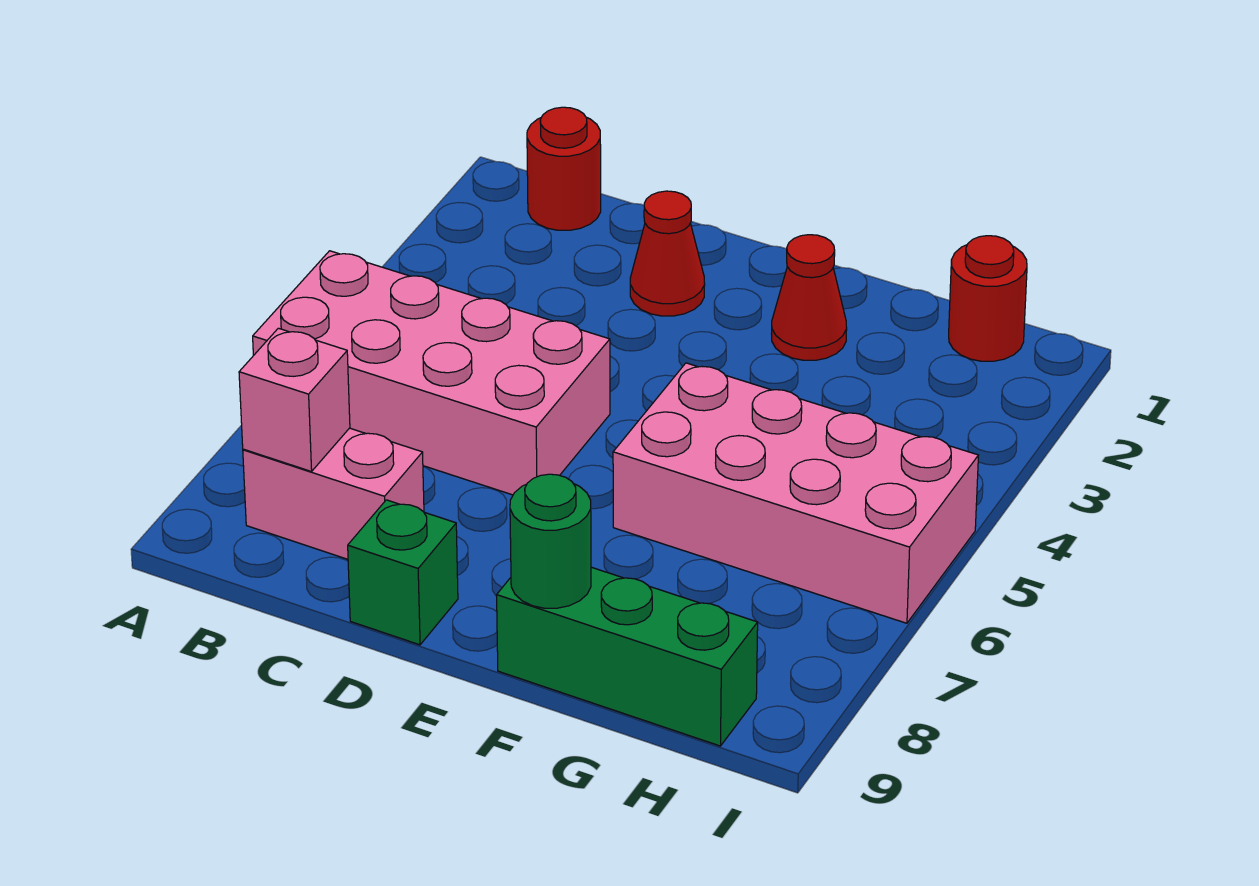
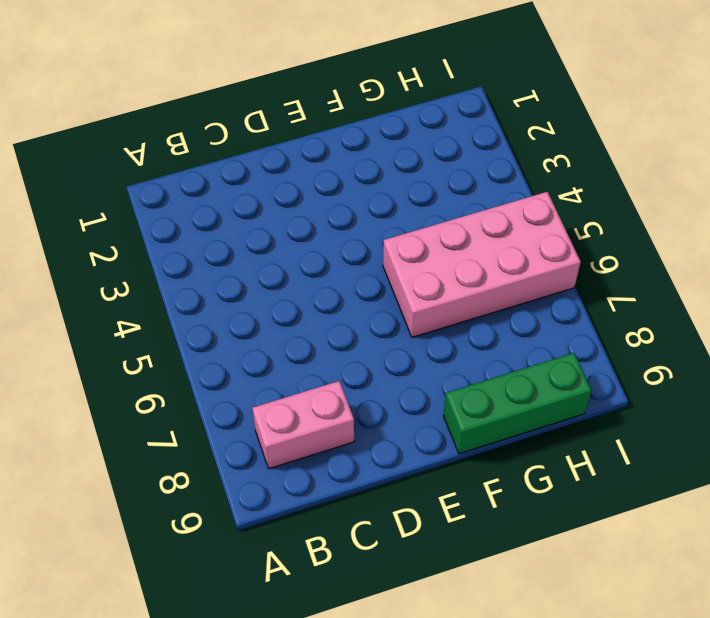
none -> pink brick A5:D6 level 1
none -> red round brick B1 level 1

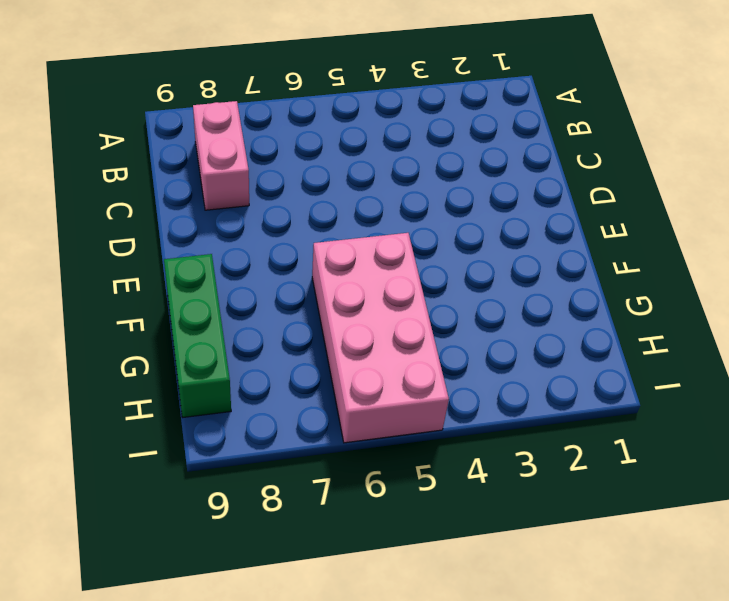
none -> pink brick A5:D6 level 1
none -> red round brick B1 level 1

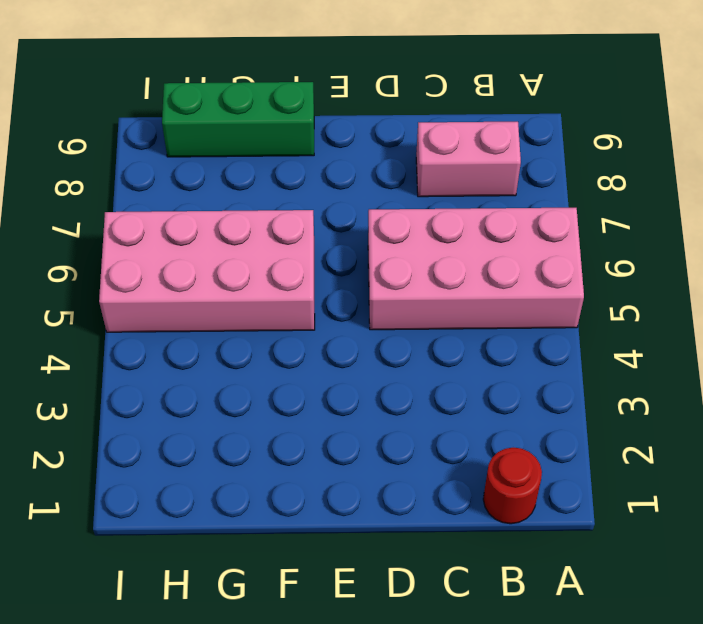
none -> red cone D2 level 1
none -> green brick D9 level 1

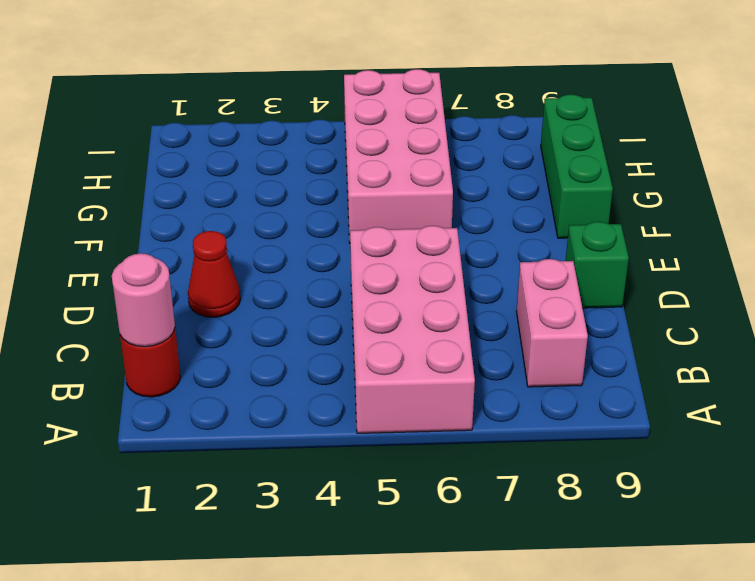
pink round brick B1 level 2 -> none
none -> red cone F2 level 1
none -> red round brick H1 level 1

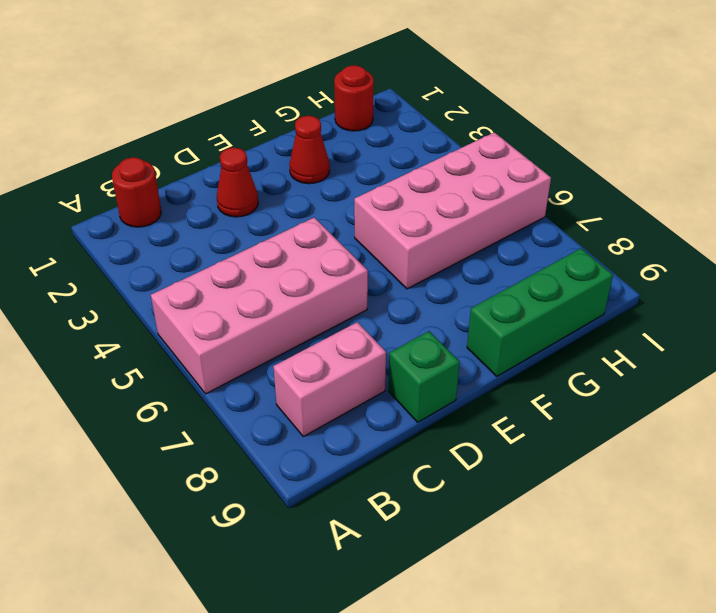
none -> pink brick B8 level 2
none -> green round brick F9 level 2

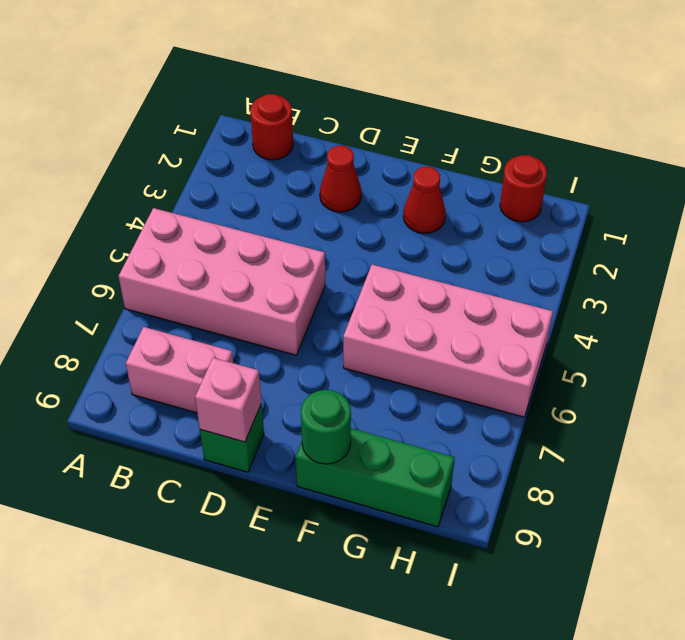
pink brick D9 level 2 -> pink brick B8 level 2

